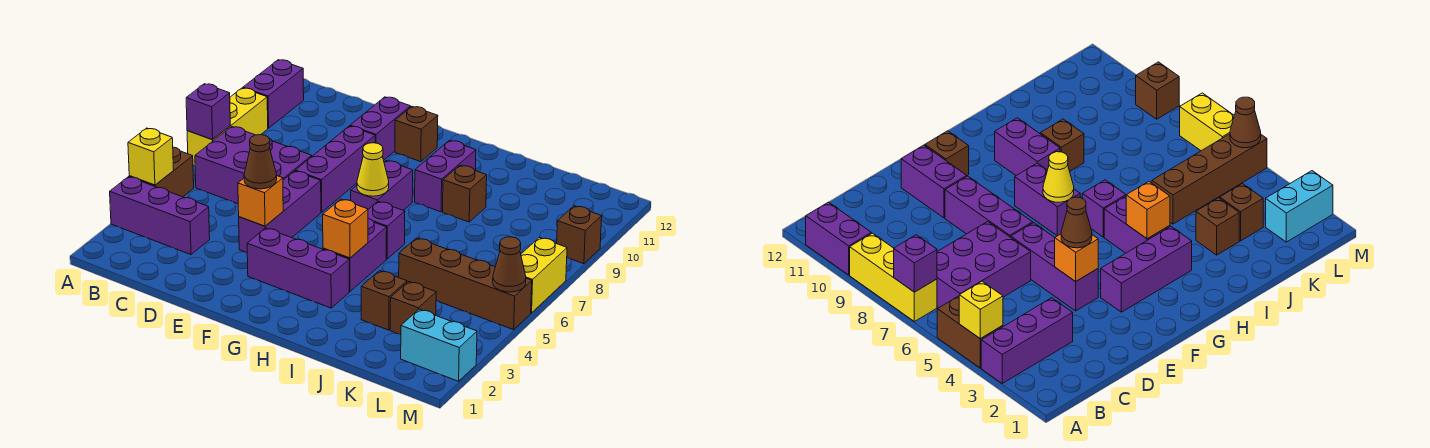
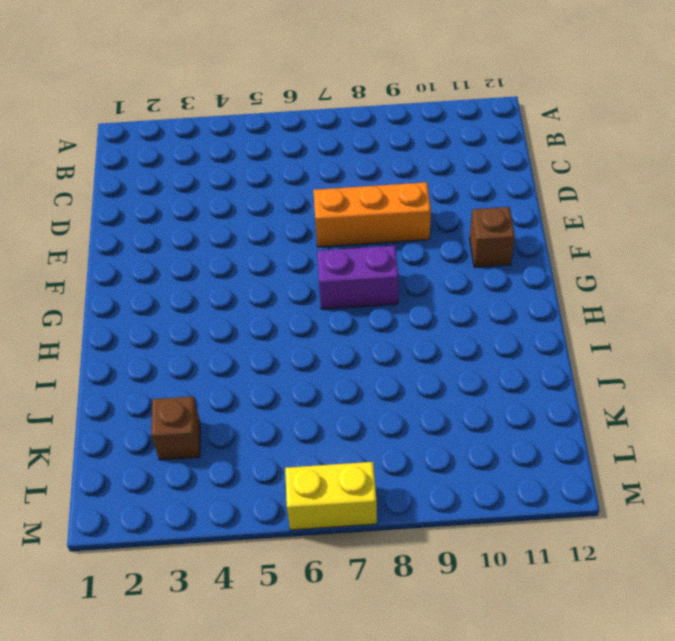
orange brick E7:E9 level 1 -> purple brick E7:E9 level 1
none -> purple brick A3:C3 level 1
none -> brown brick A4:A5 level 1
none -> yellow brick A7:A9 level 1

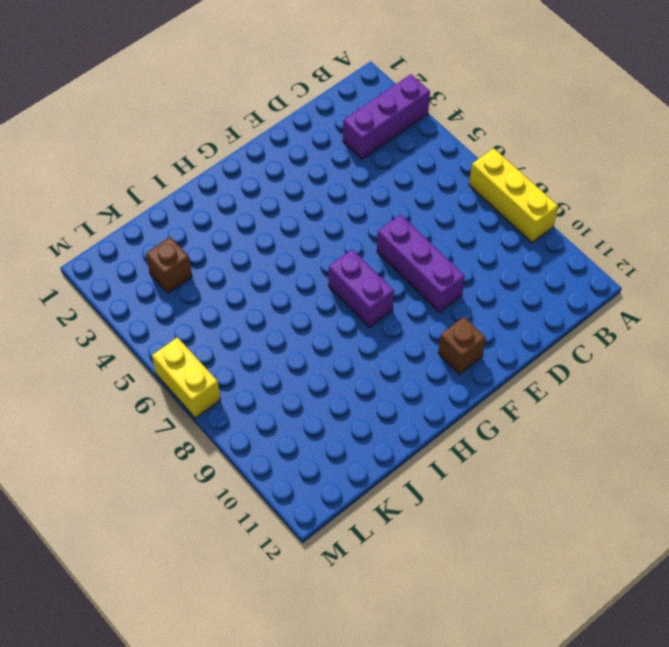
none -> brown brick A4:A5 level 1
none -> purple brick A10:A11 level 1
none -> purple brick B6:D7 level 1

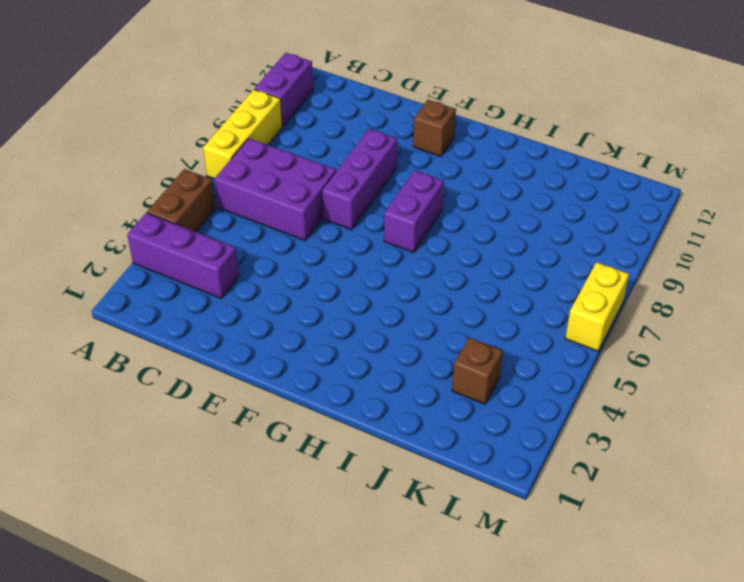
none -> purple brick E4:E6 level 1
none -> purple brick E10:E11 level 1
none -> purple brick F3:H3 level 1

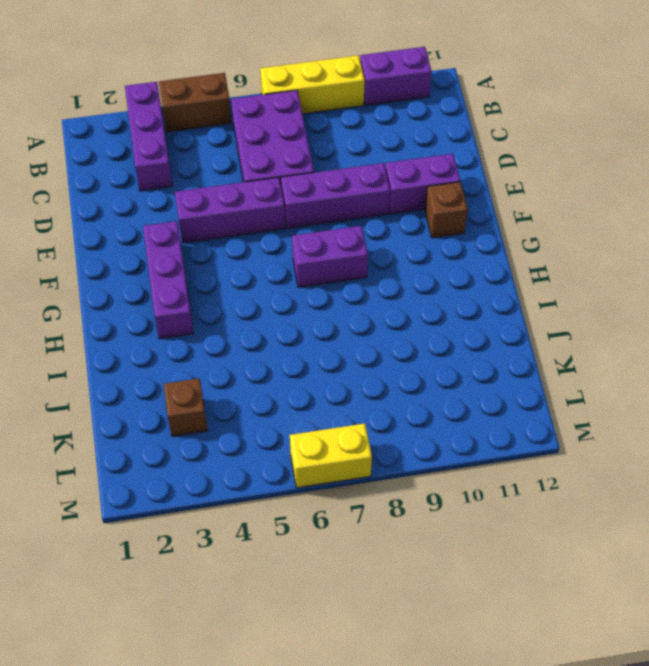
none -> purple brick H4:H5 level 1
none -> purple brick H6 level 1
none -> purple brick H9:H10 level 1

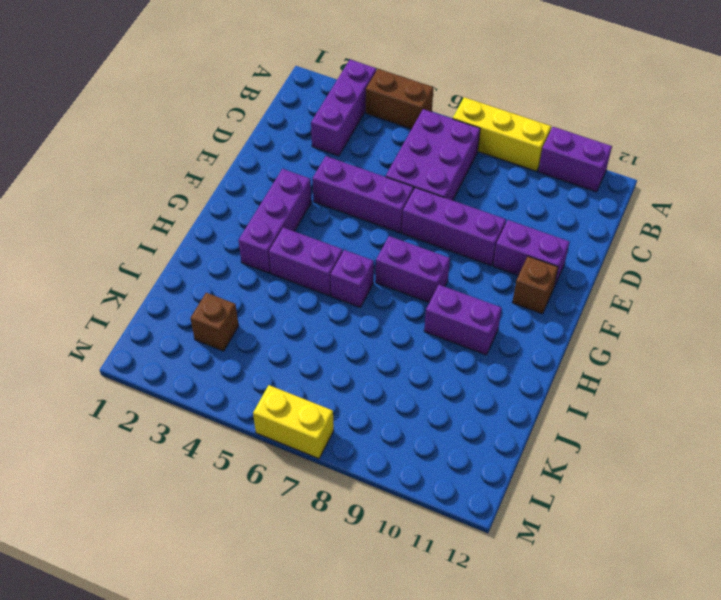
none -> brown brick I9 level 1
none -> brown brick J3 level 1
none -> brown brick J5:M5 level 1

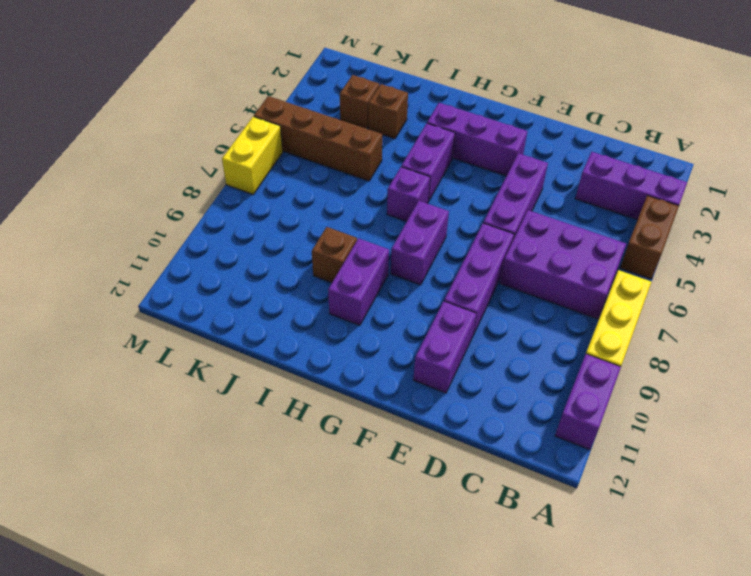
none -> brown brick F11 level 1
none -> cyan brick L2:M2 level 1
none -> brown brick M9 level 1

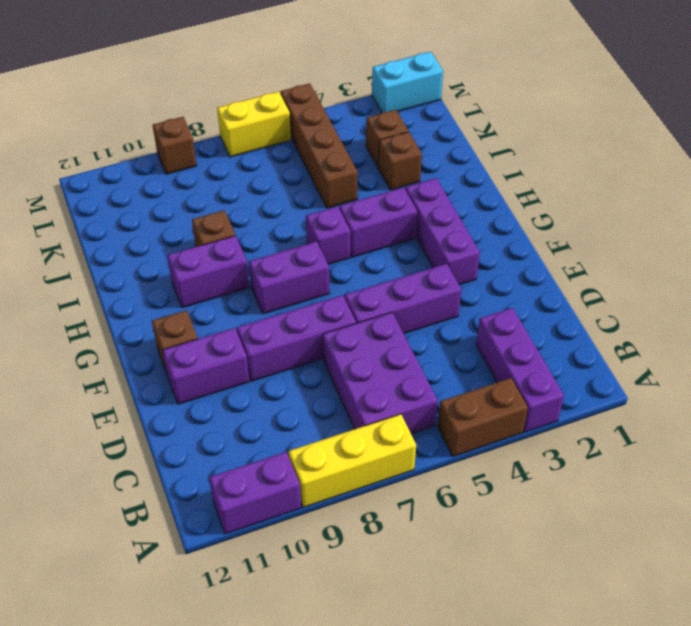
cyan brick M1:M2 level 1 -> cyan brick L2:M2 level 1
none -> yellow brick A4 level 2
none -> purple brick A7 level 2
none -> orange brick E4 level 2

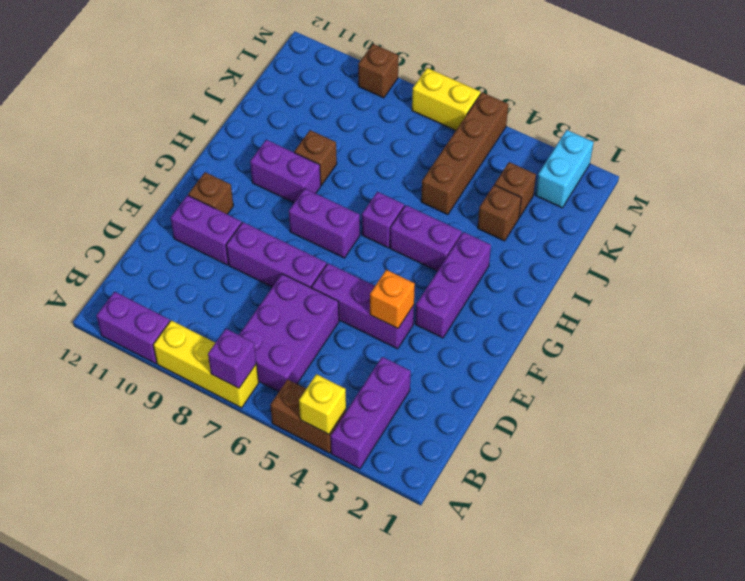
none -> yellow cone G7 level 2
none -> orange brick H4 level 2
none -> brown cone M5 level 2

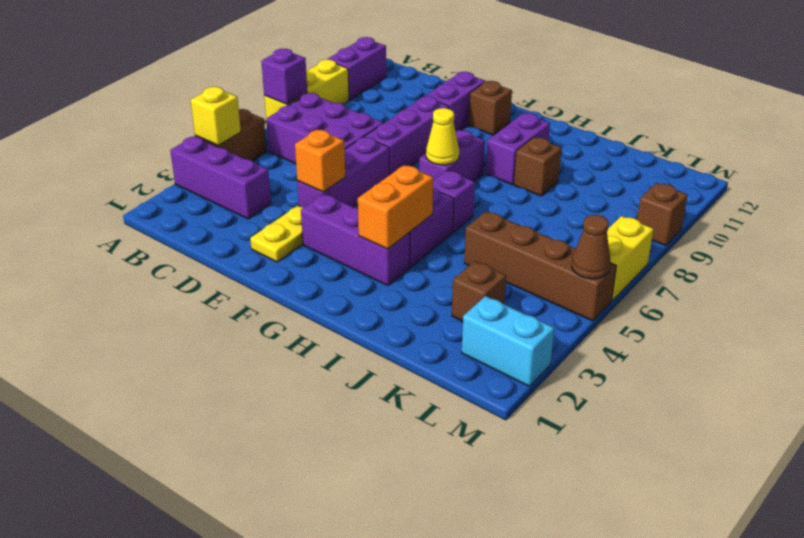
yellow plate E2:E3 level 1 -> none
orange brick H3:H4 level 2 -> orange brick H4 level 2
none -> brown brick J3 level 1
none -> brown cone E4 level 3

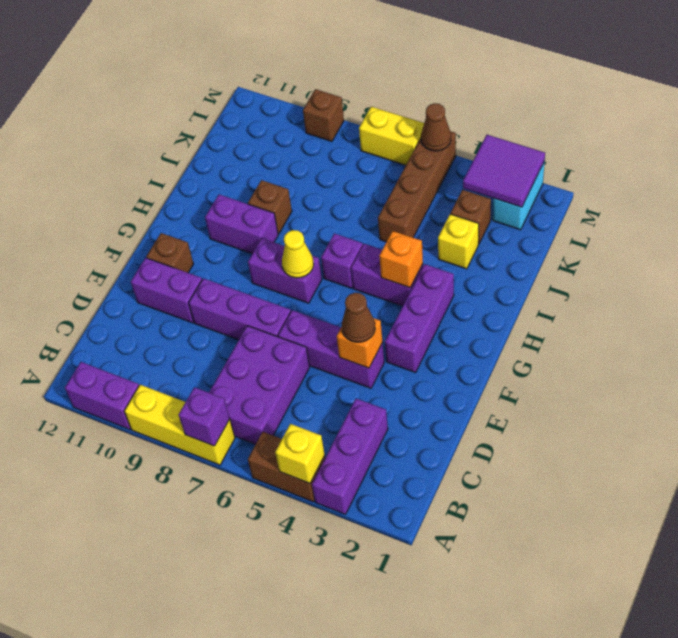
yellow brick J3 level 1 -> brown brick J3 level 1
purple tile L2:M3 level 2 -> none

